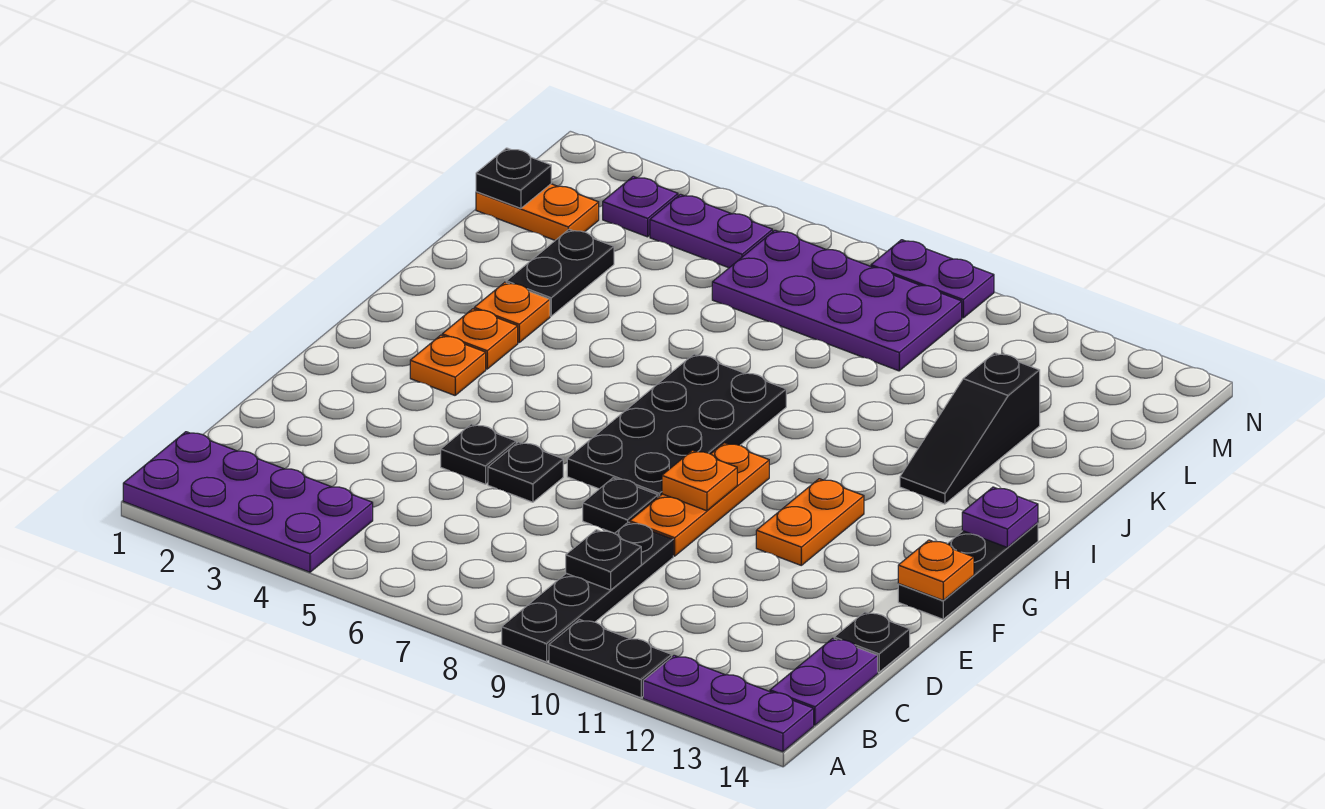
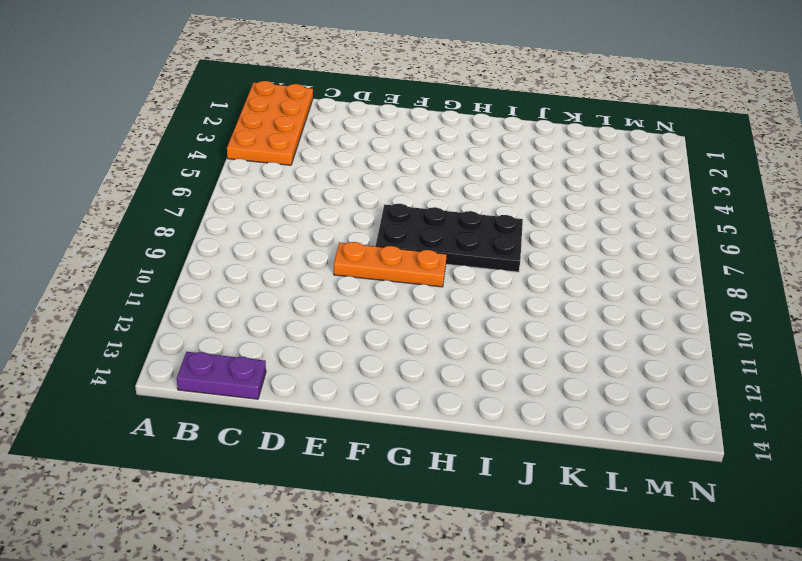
orange plate A1:B4 level 1 -> purple plate A1:B4 level 1
none -> black plate A9:D9 level 1
none -> black plate A10:A11 level 1
none -> purple plate A12:A14 level 1

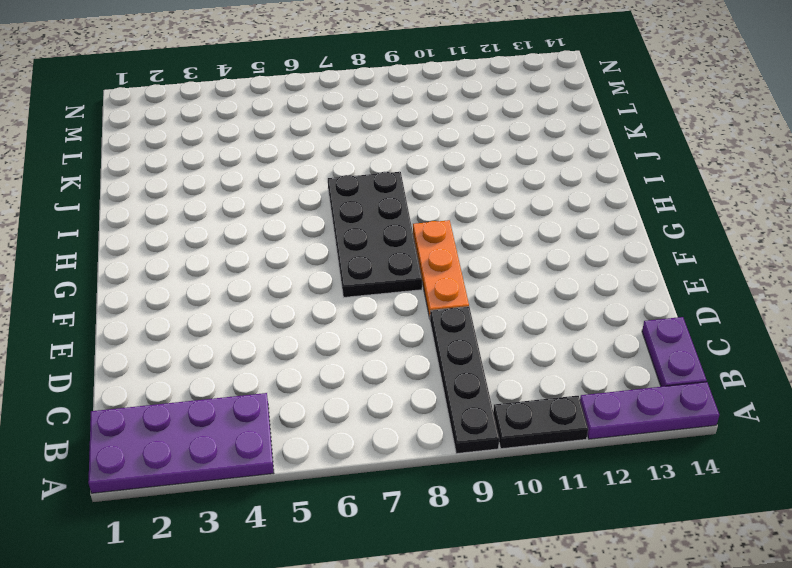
none -> black plate D14 level 1
none -> black plate E5 level 1
none -> black plate E6 level 1

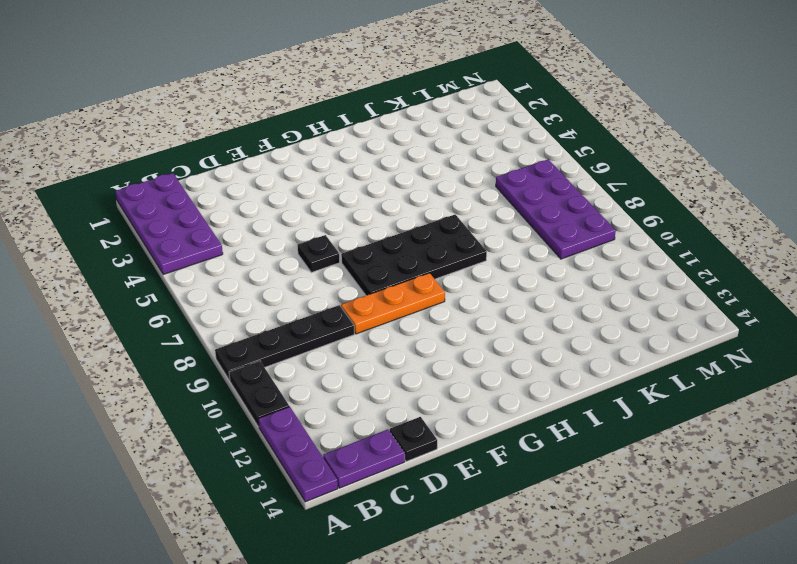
none -> black plate E5 level 1
none -> black plate E8 level 1
none -> orange plate F11:G11 level 1

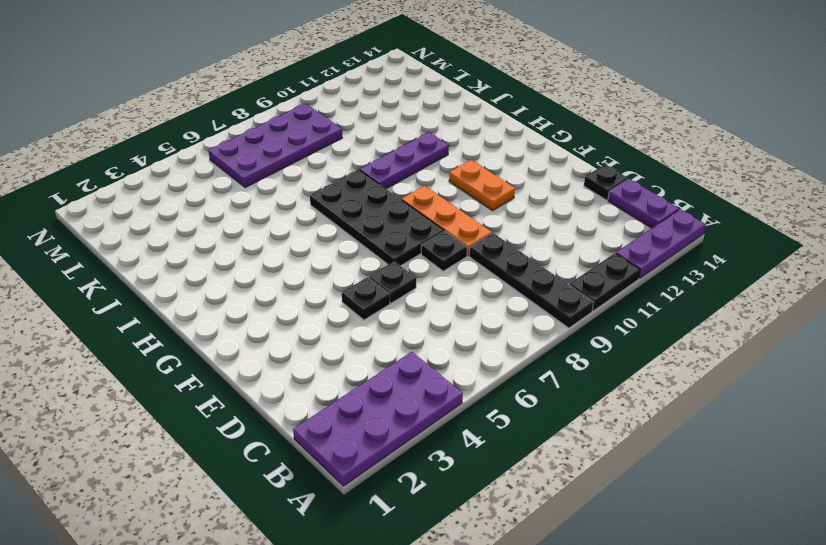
purple plate I9:I11 level 1 -> none
none -> black plate F14:H14 level 1
none -> orange plate G3 level 1
none -> orange plate H3 level 1

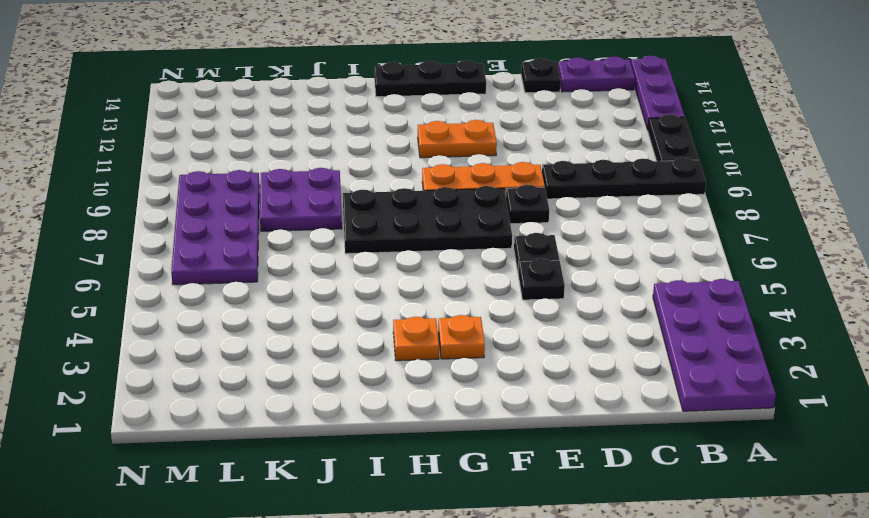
purple plate J8:K9 level 1 -> none
none -> orange plate I3 level 1
none -> black slope I12:K12 level 1 top K
none -> black plate J3:K3 level 1

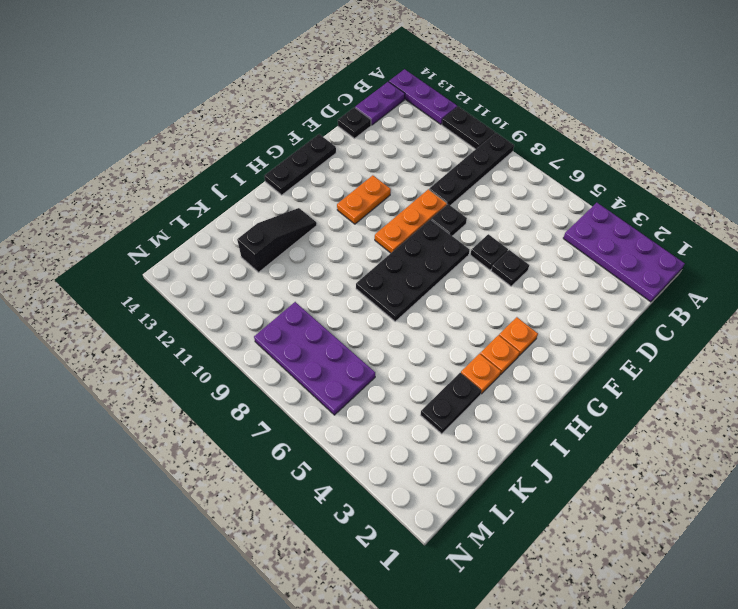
none -> orange plate L1:L2 level 1
none -> purple plate M3 level 1
none -> purple plate M4:M5 level 1

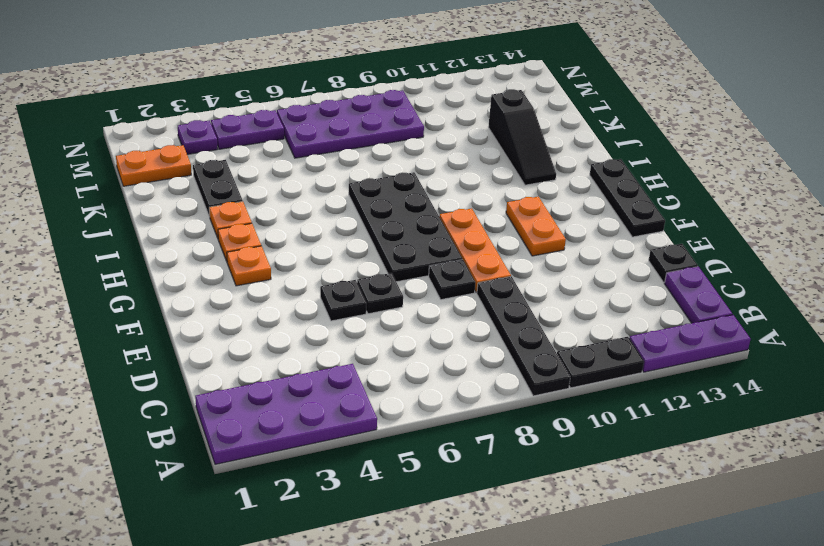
none -> purple plate N8:N9 level 1
none -> black plate C9 level 2
none -> orange plate F9 level 2

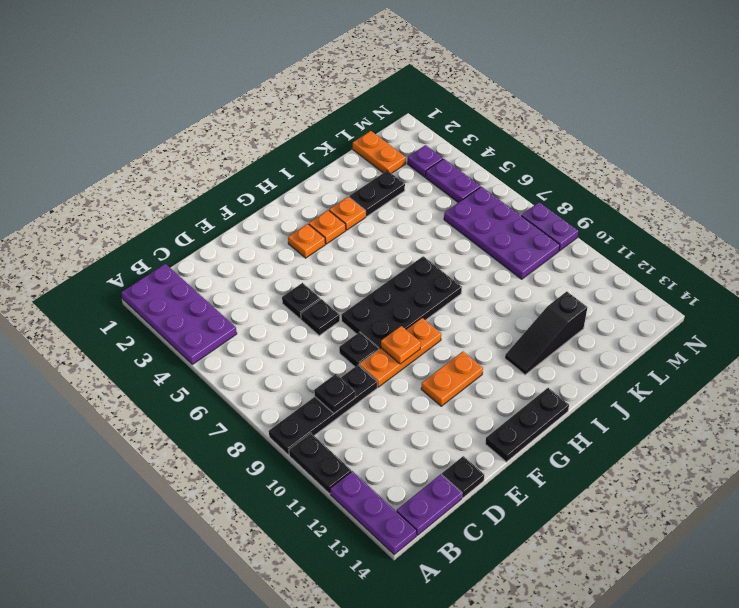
none -> orange plate F14 level 2
none -> purple plate H14 level 2
none -> black plate L1 level 2

